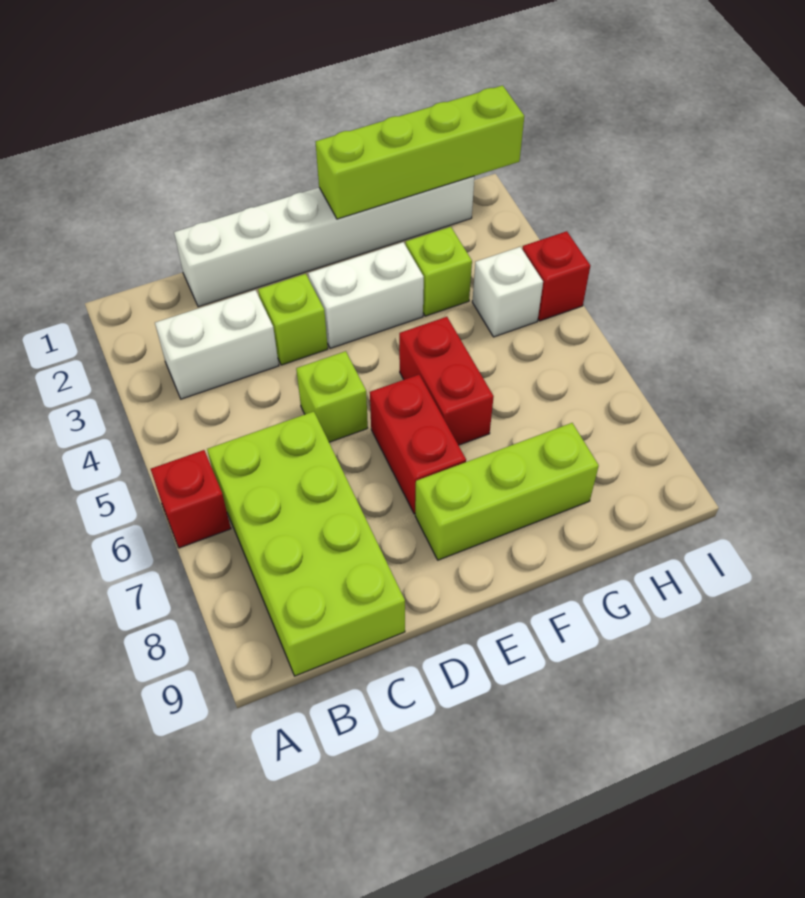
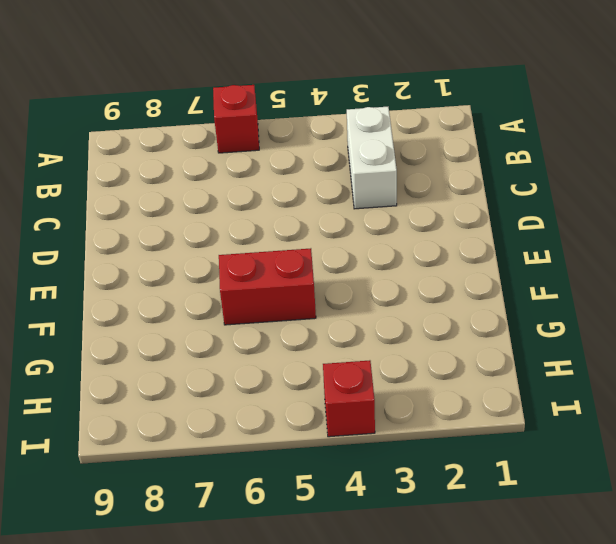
none -> lime brick B6:C9 level 1
none -> white brick C1:H1 level 1
none -> lime brick D3 level 1

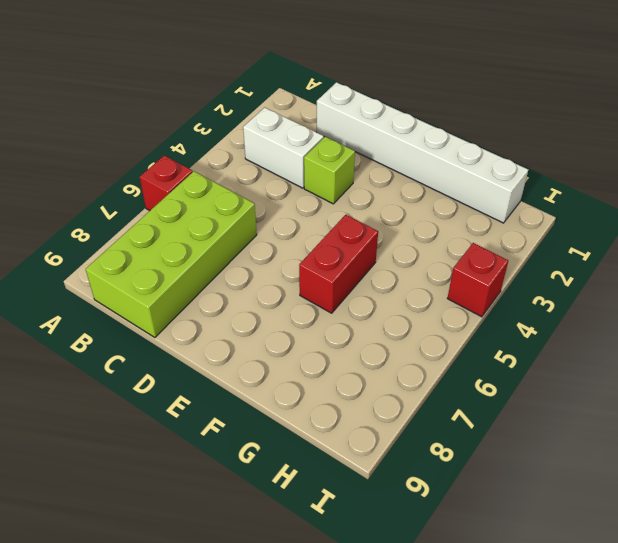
none -> lime brick D5 level 1
none -> white brick E3:F3 level 1
none -> red brick E6:E7 level 1

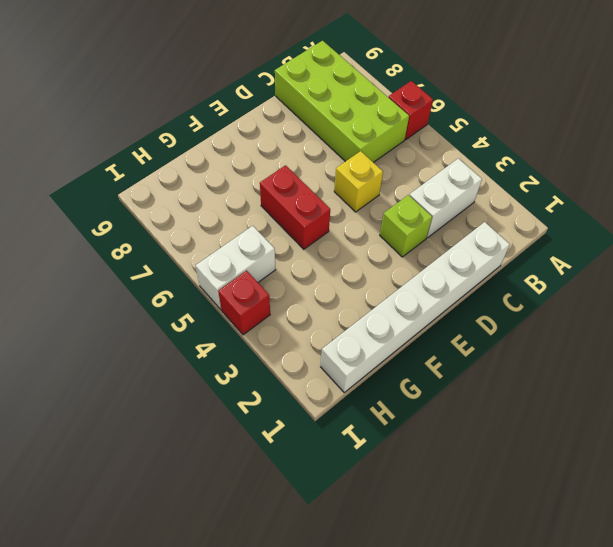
yellow brick D5 level 1 -> lime brick D5 level 1
white brick H5:I5 level 1 -> white brick E3:F3 level 1
none -> red brick E6:E7 level 1
none -> lime brick E8:G8 level 1
none -> lime brick G3 level 1

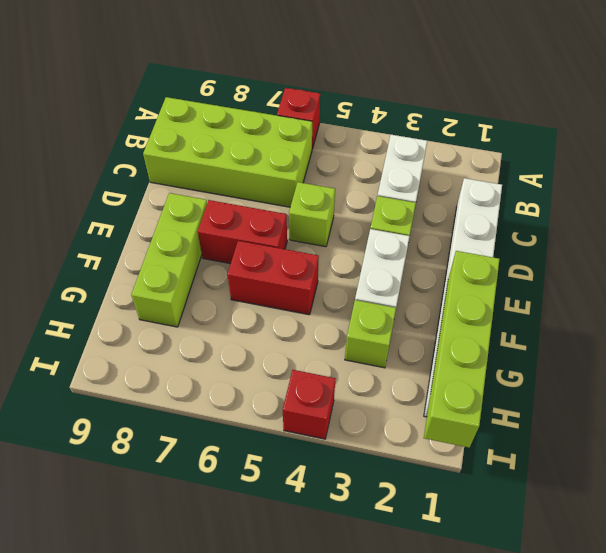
none -> white brick H4 level 1

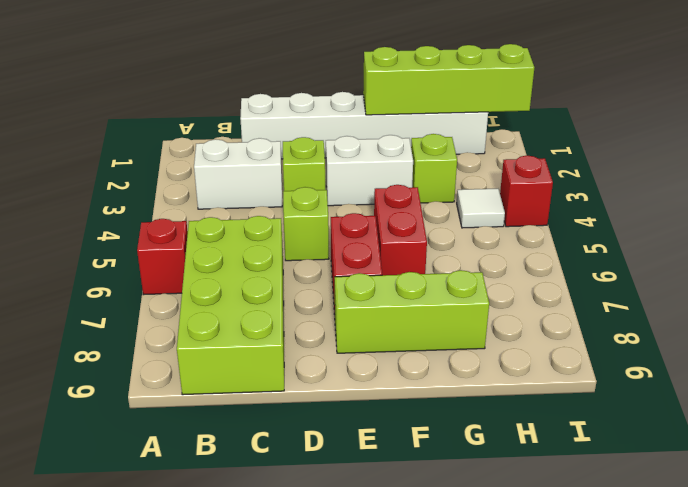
white tile H4 level 1 -> white brick H4 level 1

